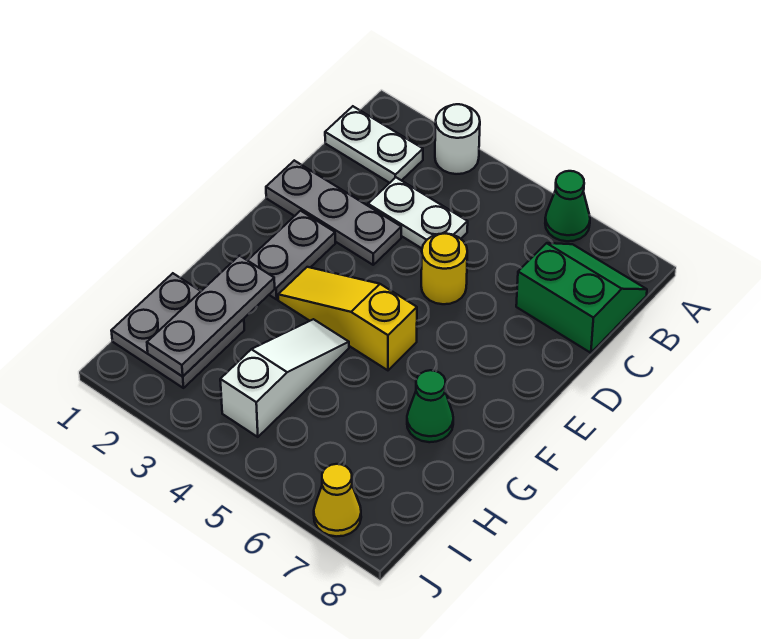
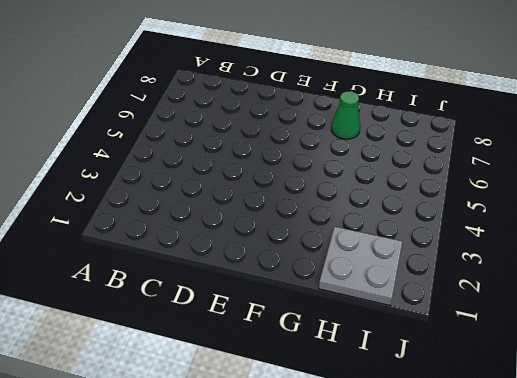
none -> white round brick A3 level 1
none -> green cone A6 level 1
none -> white plate B1:B2 level 1

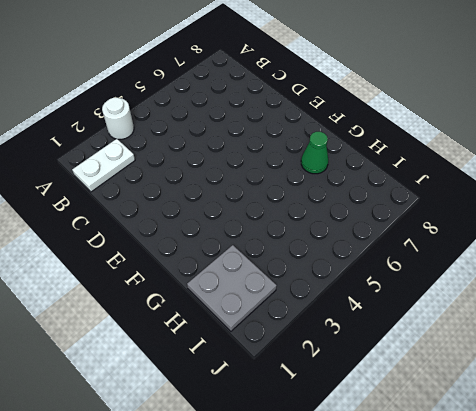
none -> green cone A6 level 1
none -> green slope B7:C8 level 1 top C
none -> white plate C3:C4 level 1

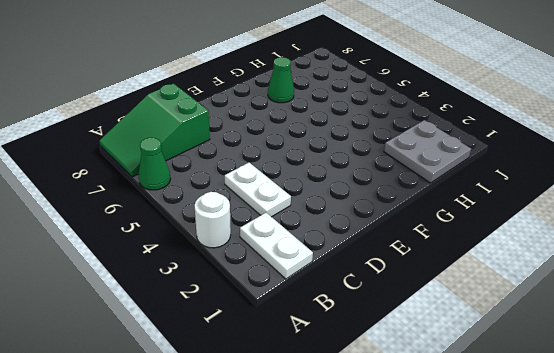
green slope A7:C8 level 1 top C -> green slope B7:C8 level 1 top C
none -> grey plate D1:D3 level 1
none -> yellow round brick D5 level 1
none -> grey plate E2:F2 level 1

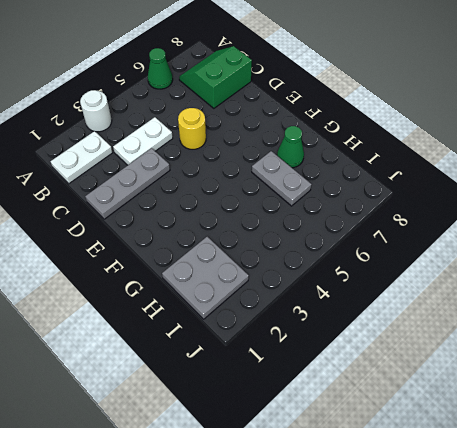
grey plate G6:H6 level 1 -> grey plate E2:F2 level 1
none -> yellow slope F3:F5 level 1 top 5
none -> white slope G4:I4 level 1 top I
none -> yellow cone J7 level 1

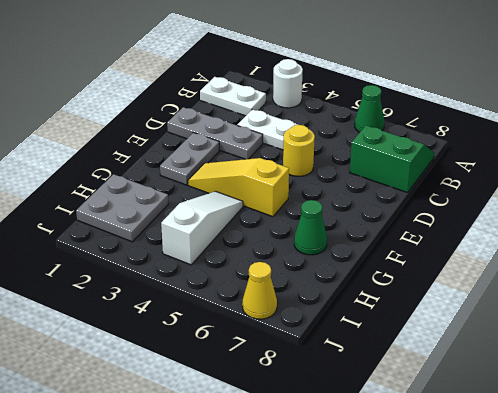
none -> grey plate G2:I2 level 2

